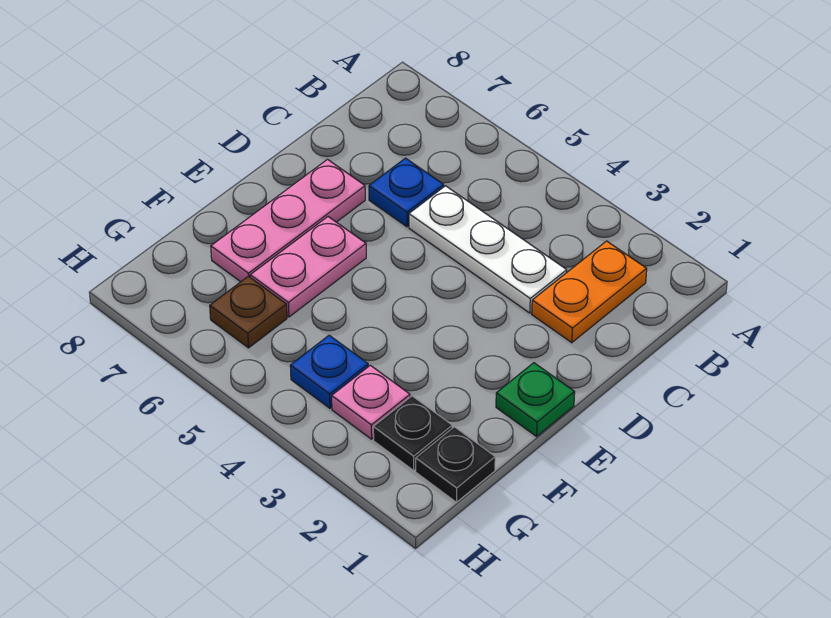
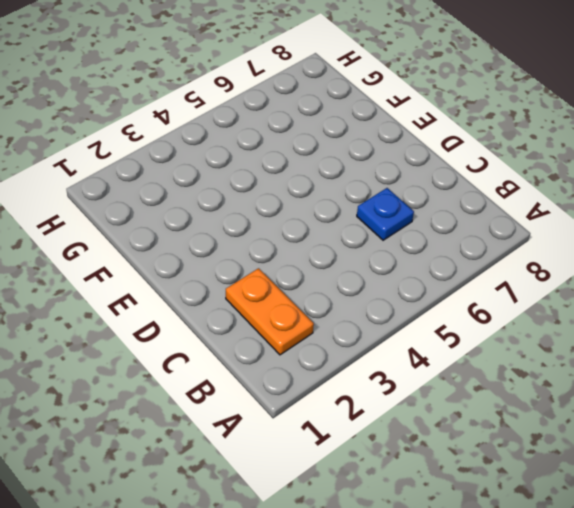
none -> white plate C3:C5 level 1
none -> pink plate D7:F7 level 1

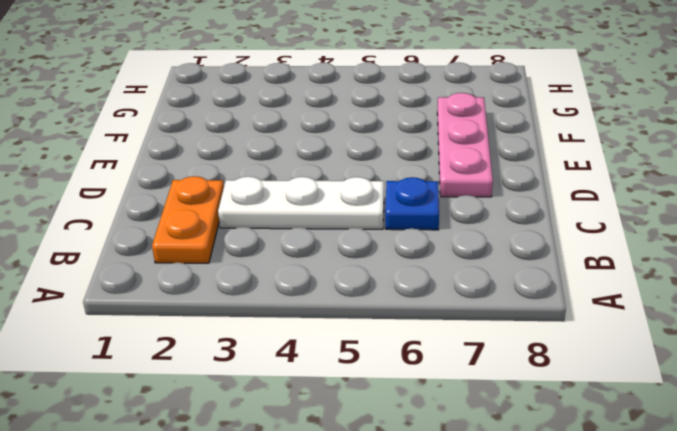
none -> green plate E1 level 1
none -> pink plate E6:F6 level 1

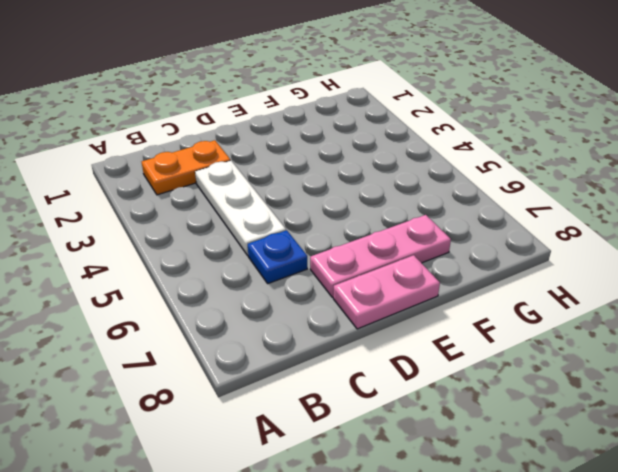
pink plate D8:E8 level 1 -> pink plate E6:F6 level 1
none -> green plate E1 level 1
none -> black plate G1 level 1

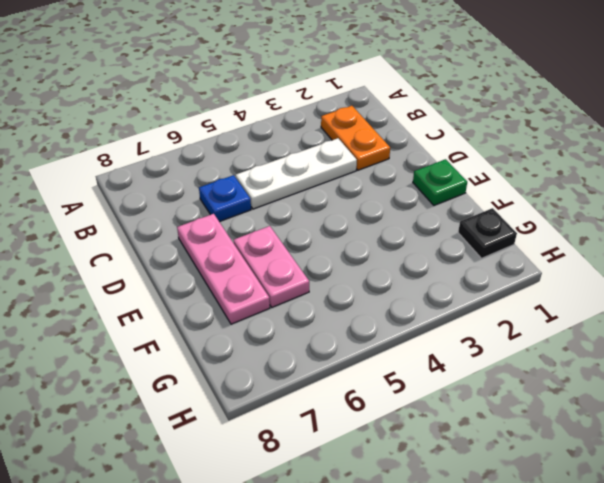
none -> black plate G2 level 1
none -> pink plate G3 level 1

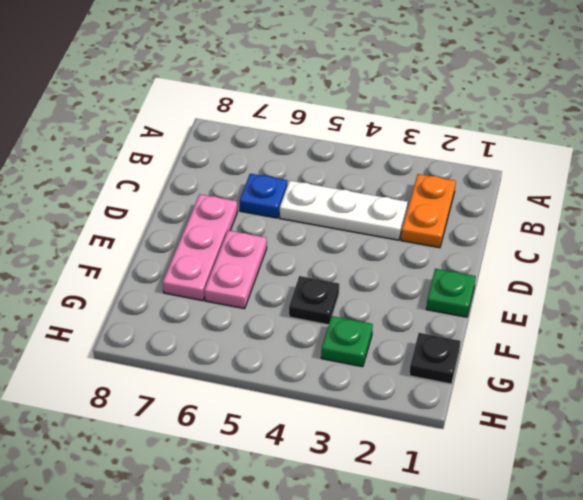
black plate F4 level 1 -> black plate G2 level 1
green plate G3 level 1 -> pink plate G3 level 1
none -> blue plate G4 level 1
none -> brown plate G6 level 1

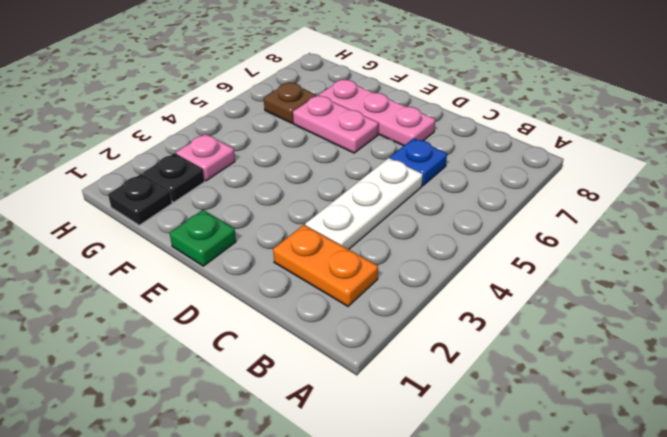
none -> blue plate G4 level 1

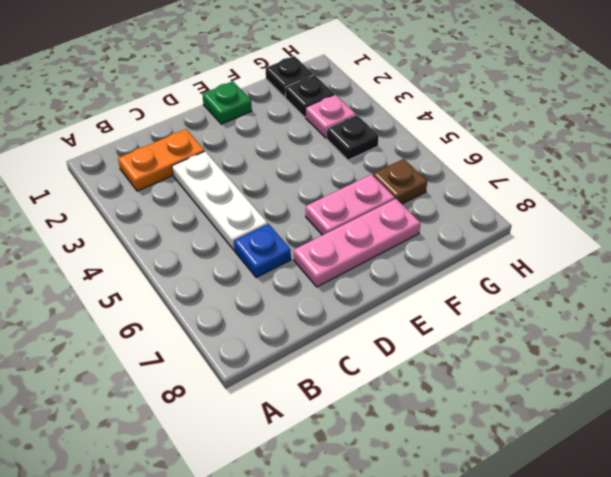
black plate G4 level 1 -> blue plate G4 level 1

